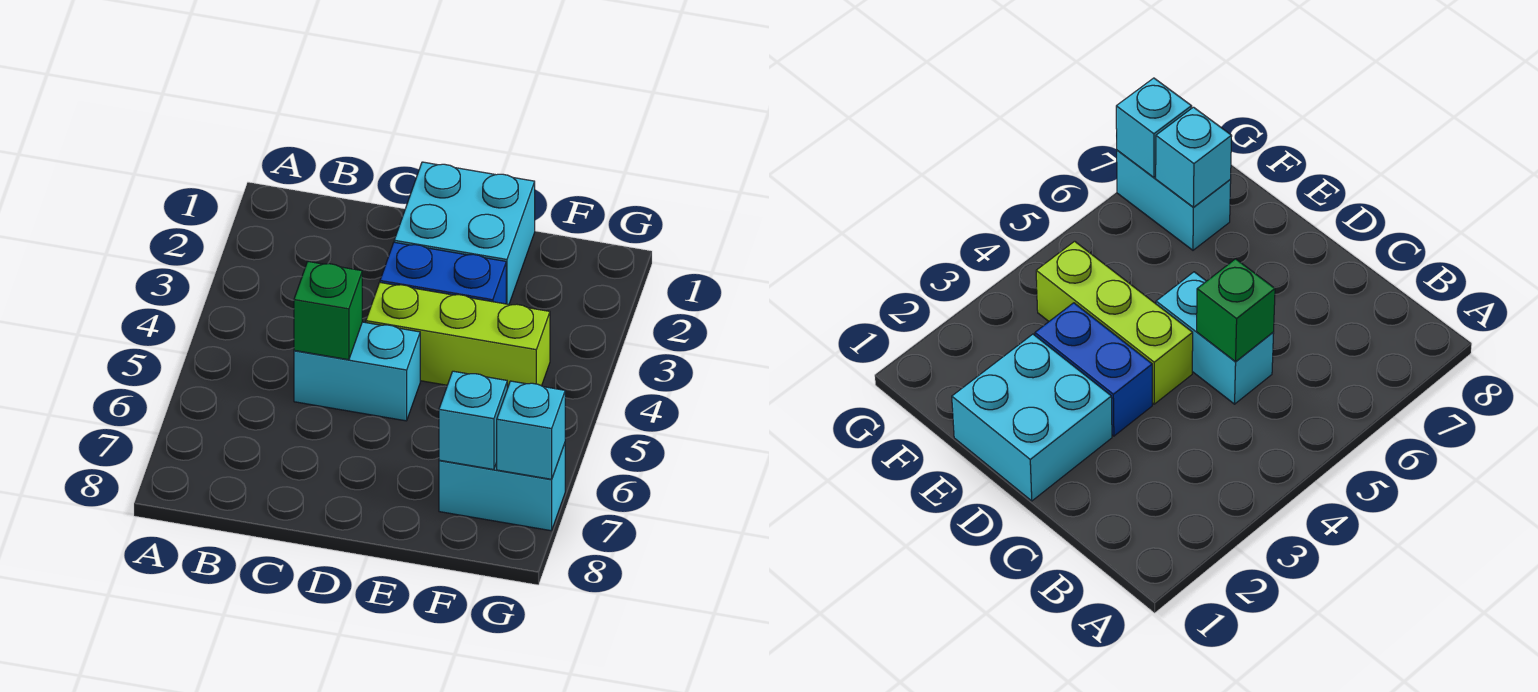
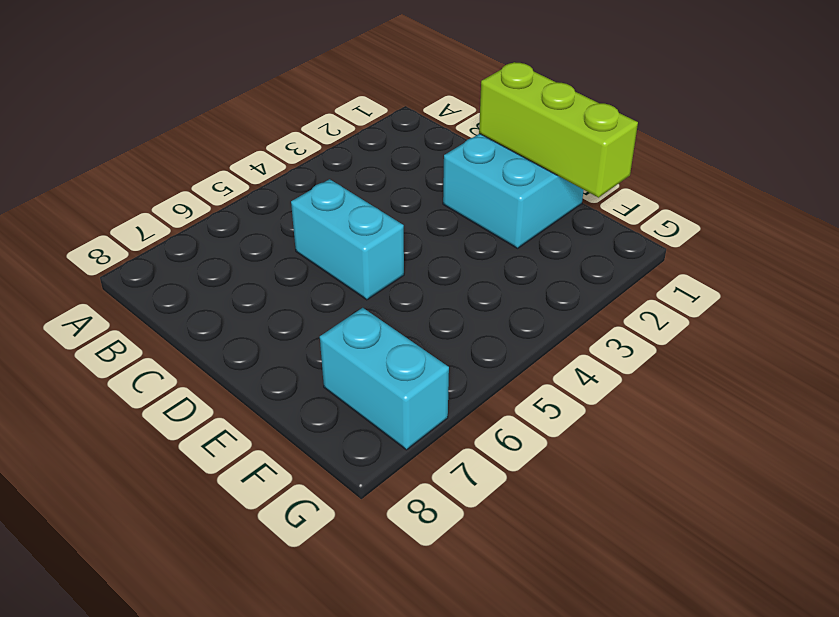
lime brick D1:F1 level 2 -> lime brick D4:F4 level 1
none -> blue brick D3:E3 level 1
none -> green brick C5 level 2

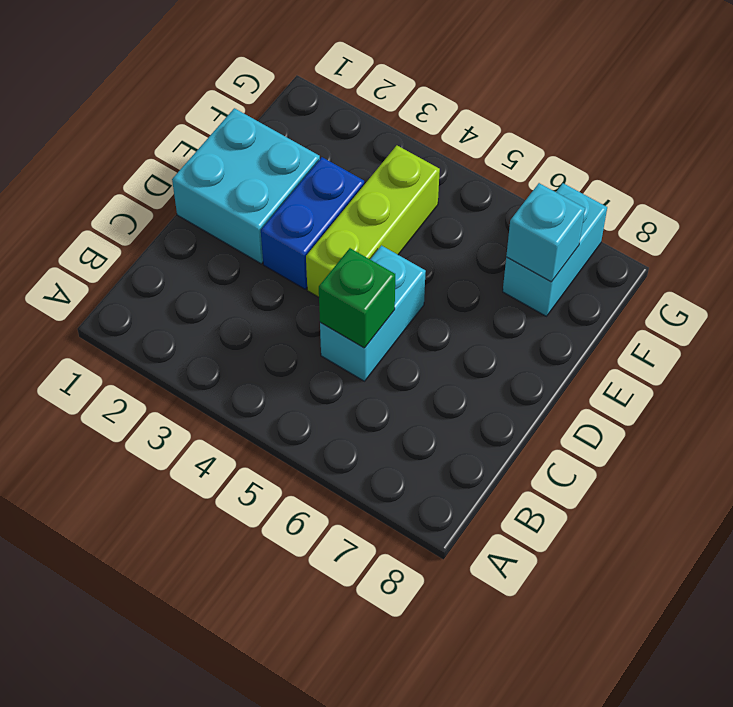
none -> cyan brick G7 level 2

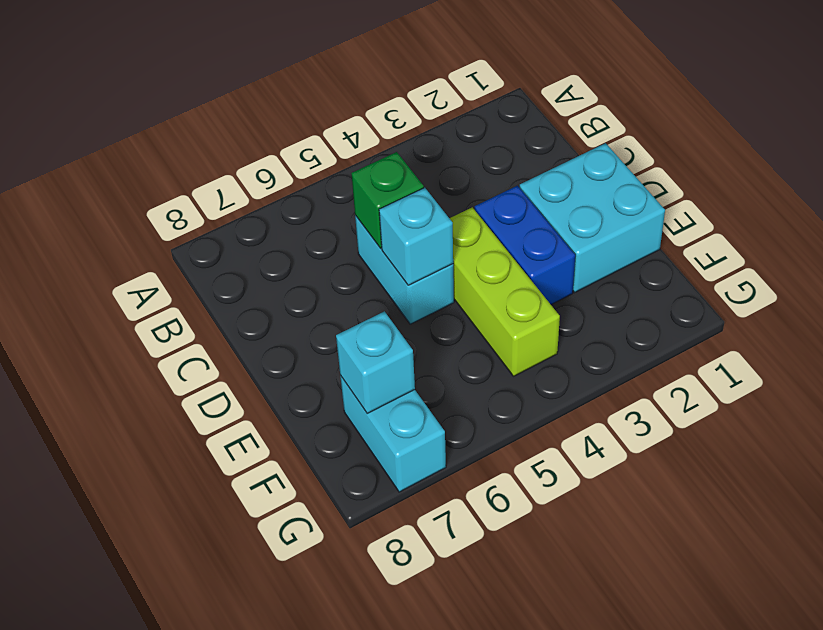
cyan brick D5 level 2 -> cyan brick G7 level 2

